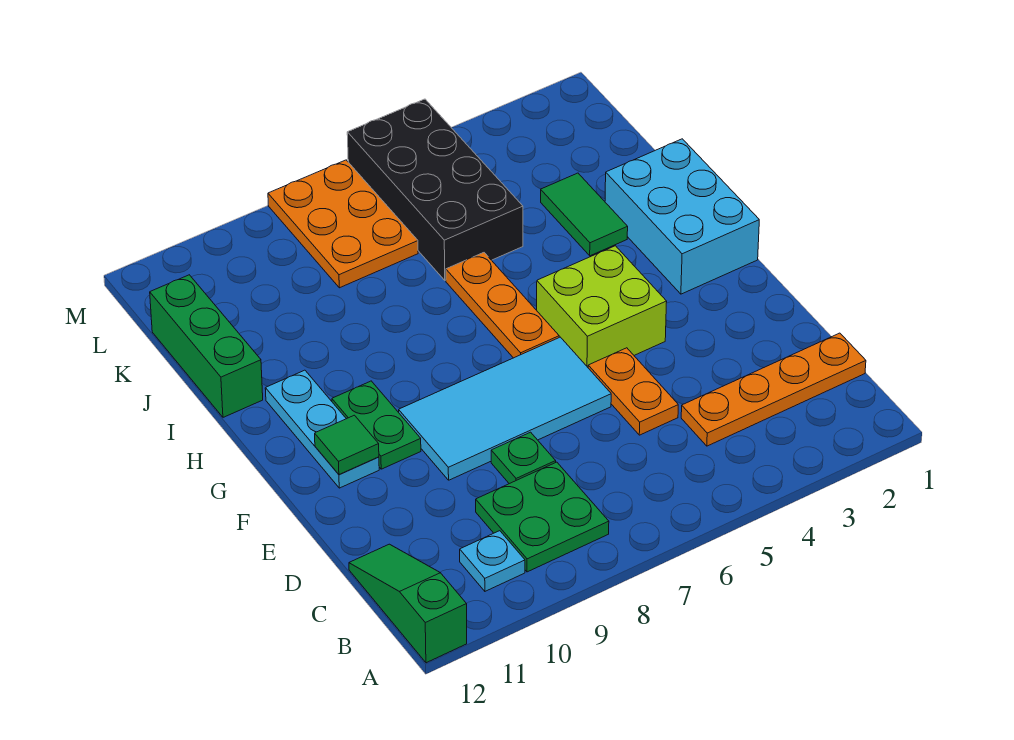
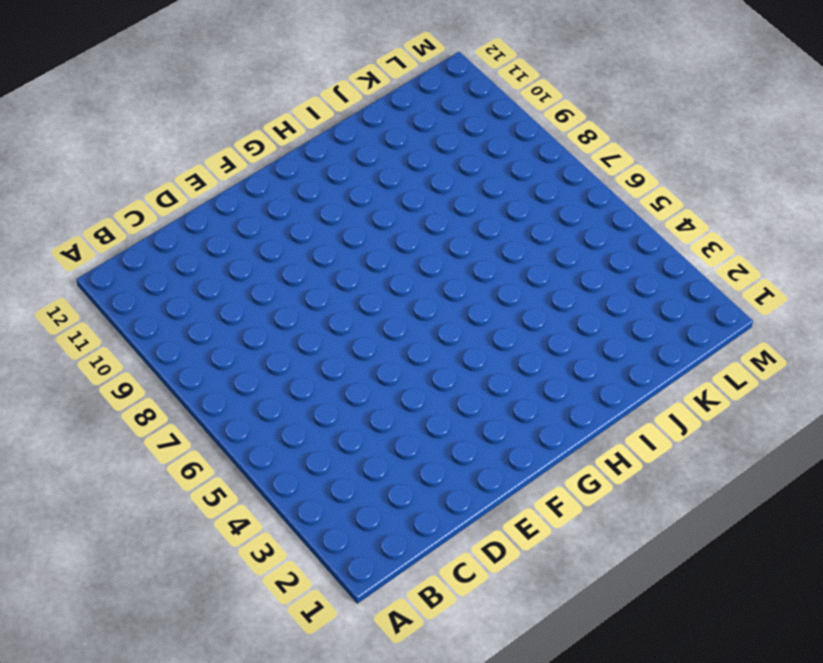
none -> green slope A12:C12 level 1 top A
none -> green plate B8:C9 level 1
none -> cyan plate B10 level 1

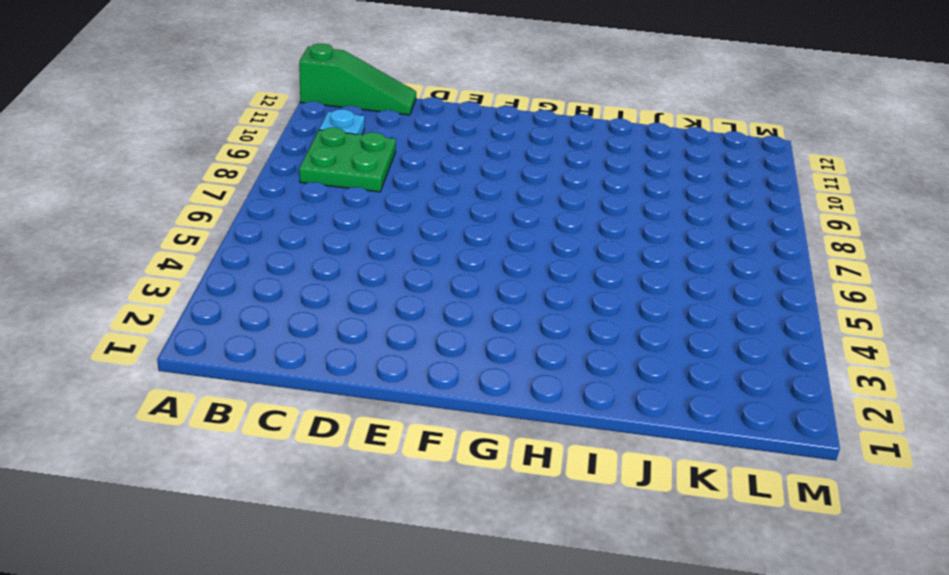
none -> orange plate C1:C4 level 1
none -> orange plate D5:E5 level 1
none -> green plate D8 level 1

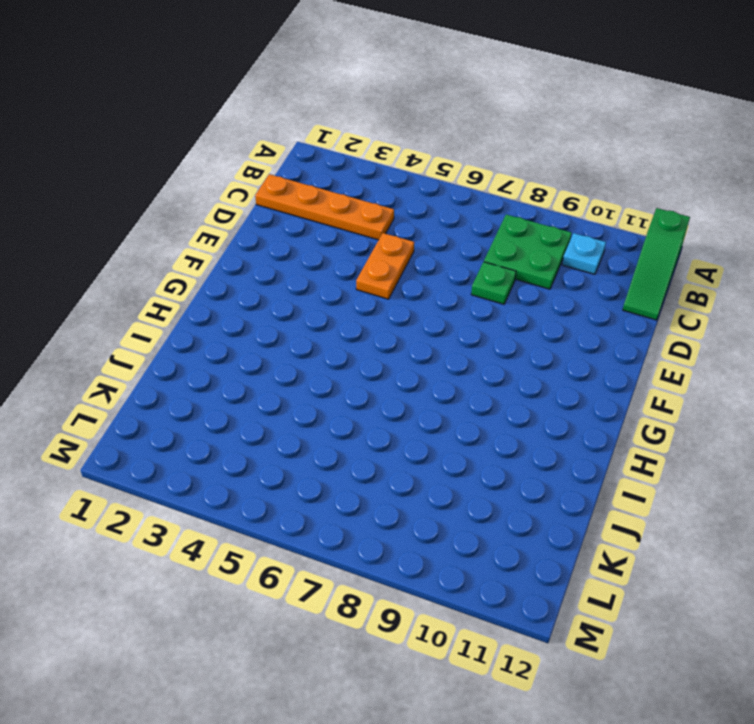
none -> cyan tile E6:F9 level 1
none -> lime brick F4:G5 level 1
none -> green plate F10:G10 level 1

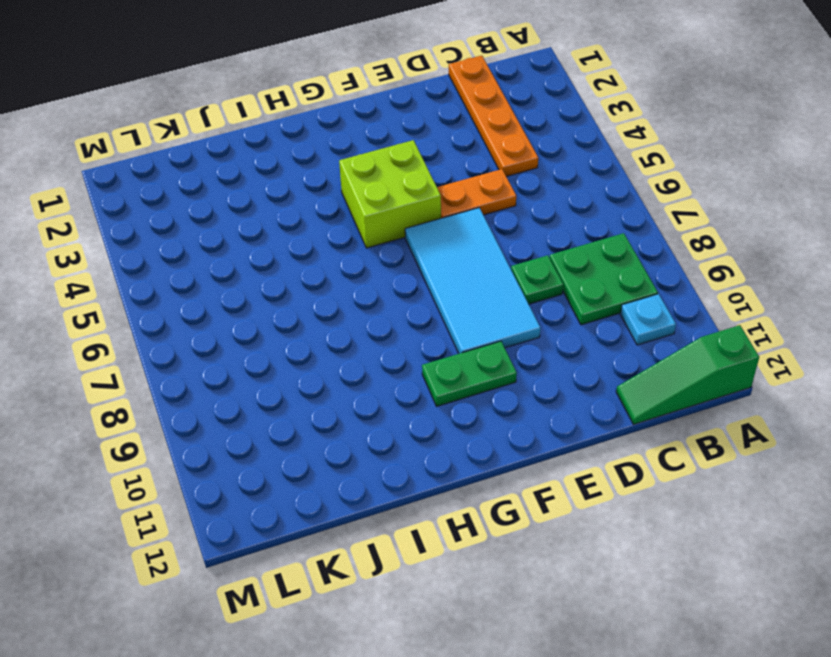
none -> cyan plate F11:H11 level 1
none -> cyan brick G1:I2 level 1
none -> orange plate G6:I6 level 1

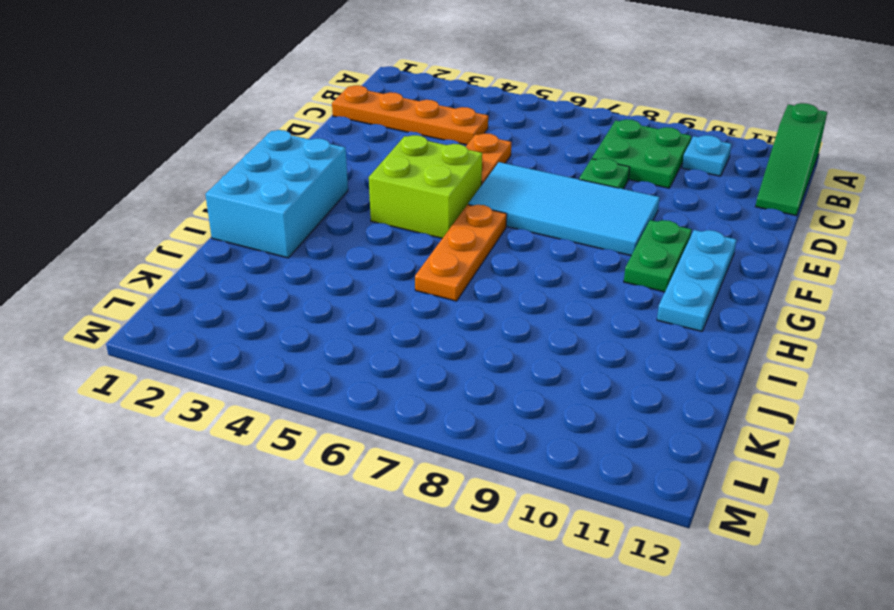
none -> green tile I3:J3 level 1
none -> green brick I12:K12 level 1
none -> black brick J5:M6 level 1

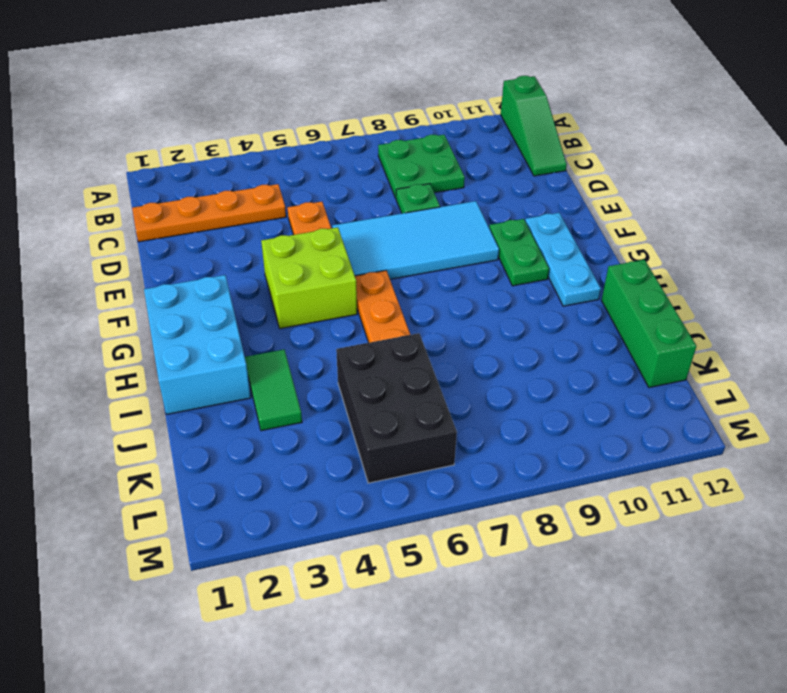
black brick J5:L6 level 1 -> black brick J5:M6 level 1
none -> cyan plate B10 level 1
none -> orange plate K7:M8 level 1
none -> green tile F11 level 2

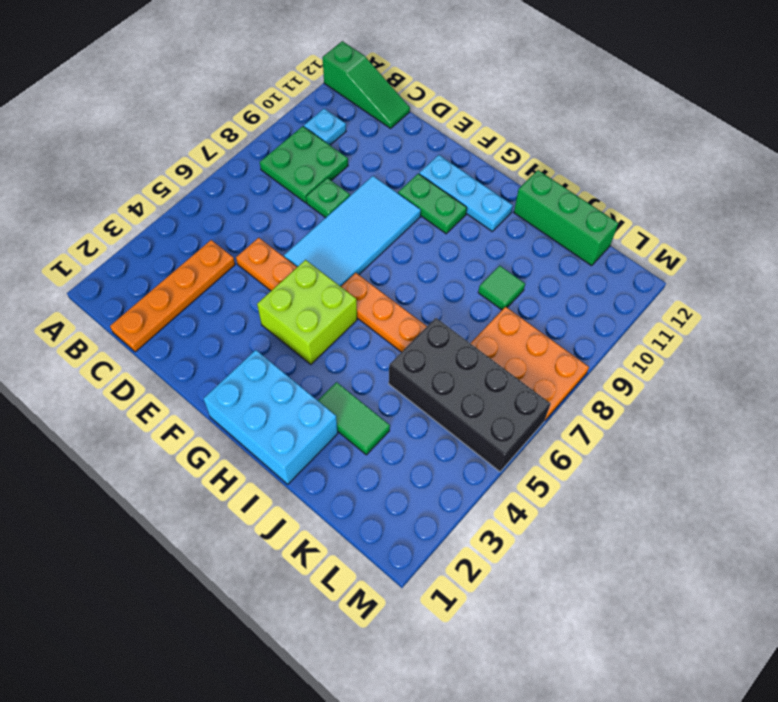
green tile J9 level 1 -> green tile F11 level 2

